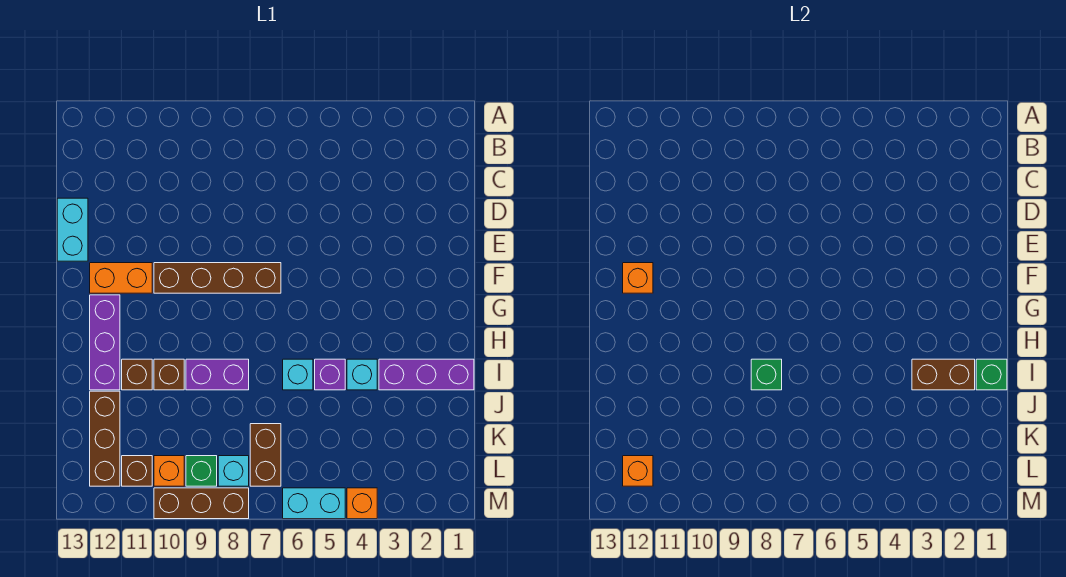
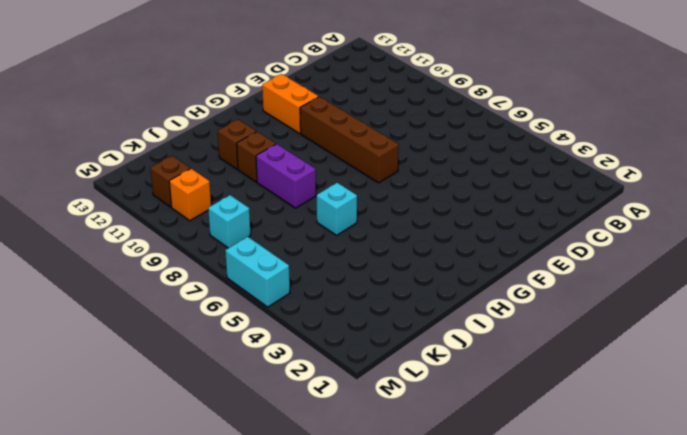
none -> cyan brick D13:E13 level 1
none -> purple brick G12:I12 level 1
none -> purple brick I1:I3 level 1

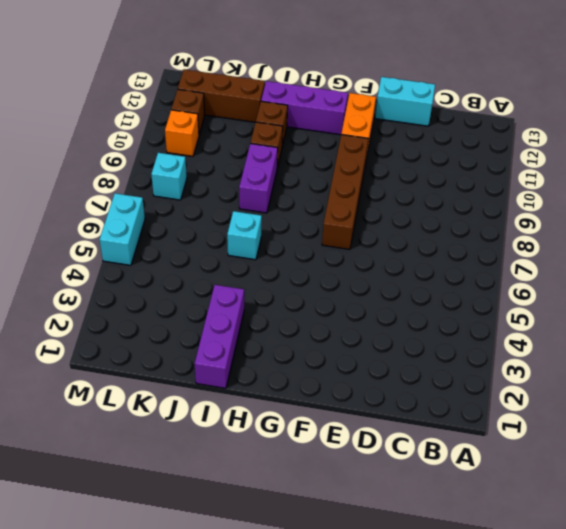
none -> cyan brick I4 level 1
none -> purple brick I5 level 1
none -> brown brick K7:L7 level 1

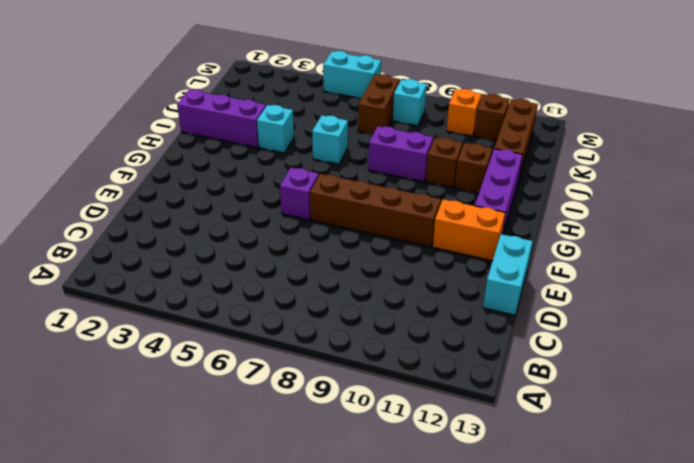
purple brick F6 level 1 -> purple brick I5 level 1
none -> green brick L9 level 1
none -> orange brick M4 level 1
none -> brown brick M8:M10 level 1

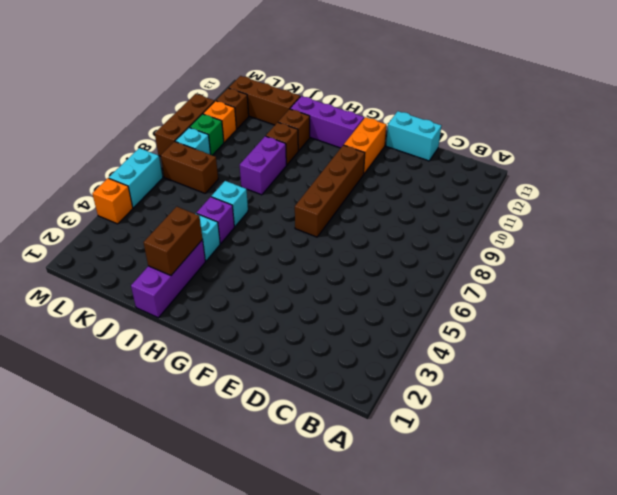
none -> orange brick F12 level 2
none -> green brick I1 level 2
none -> green brick I8 level 2

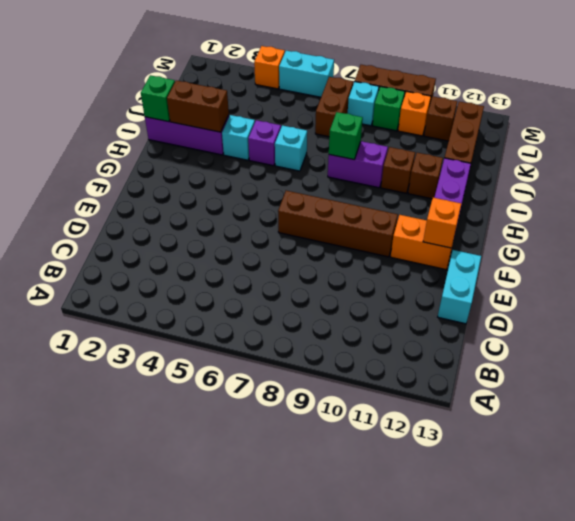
none -> orange brick L12 level 2

